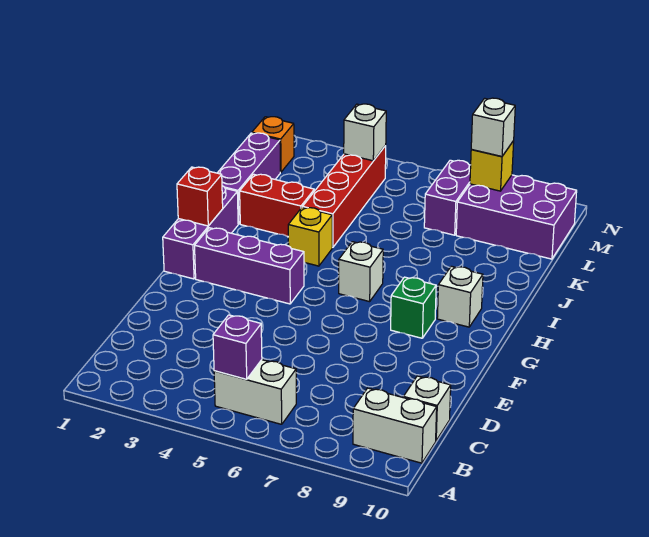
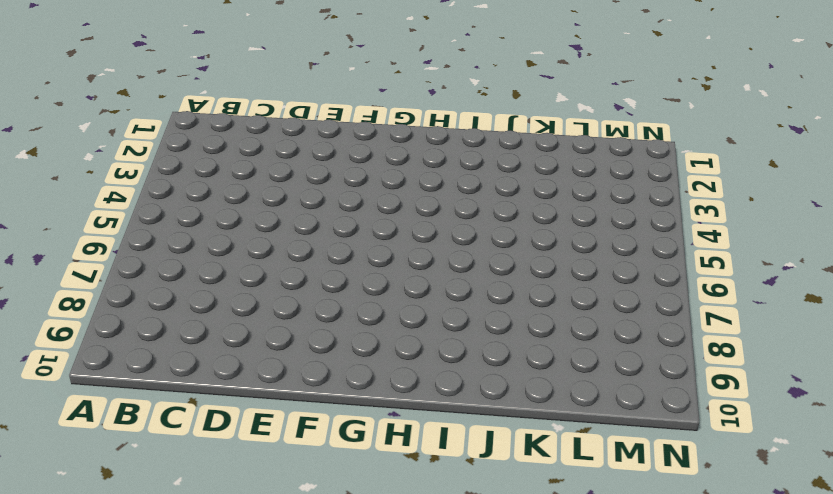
none -> white brick B5:B6 level 1
none -> white brick B9:B10 level 1
none -> white brick C10 level 1

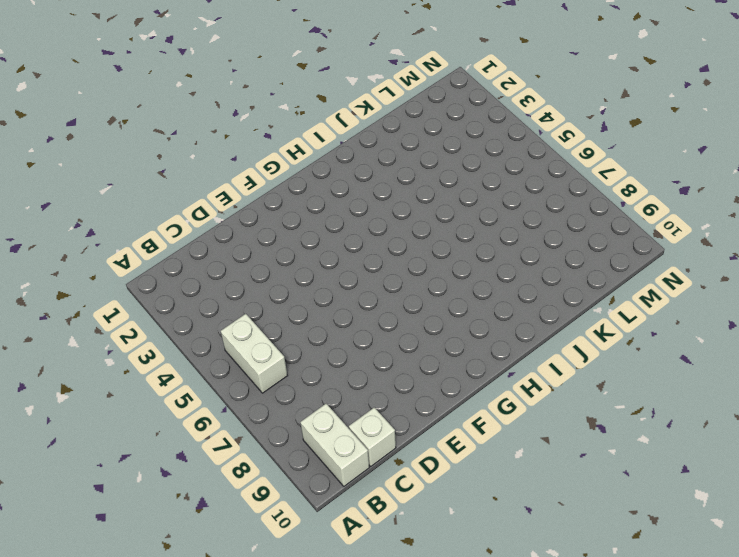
none -> purple brick G1:I1 level 1
none -> purple brick G2:G4 level 1
none -> green brick G8 level 1

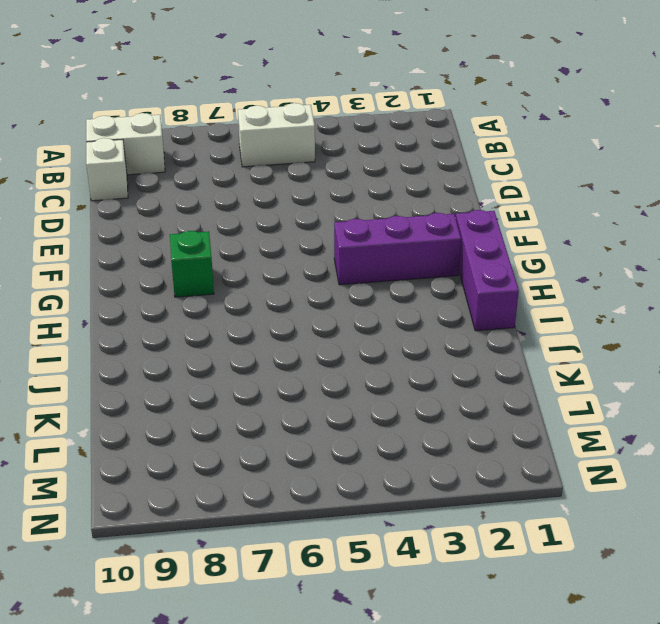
none -> white brick H6 level 1
none -> white brick H9 level 1
none -> yellow brick I4 level 1

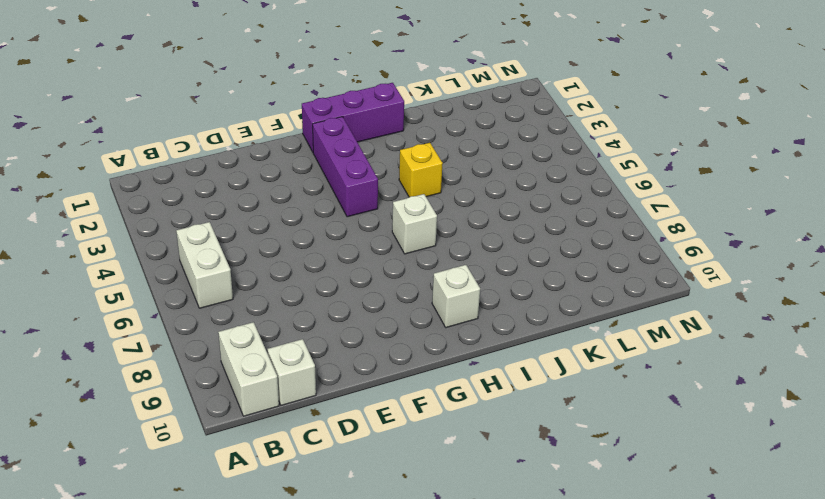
none -> green brick G8 level 1
none -> purple brick J1:L1 level 1
none -> red brick J2:J3 level 1

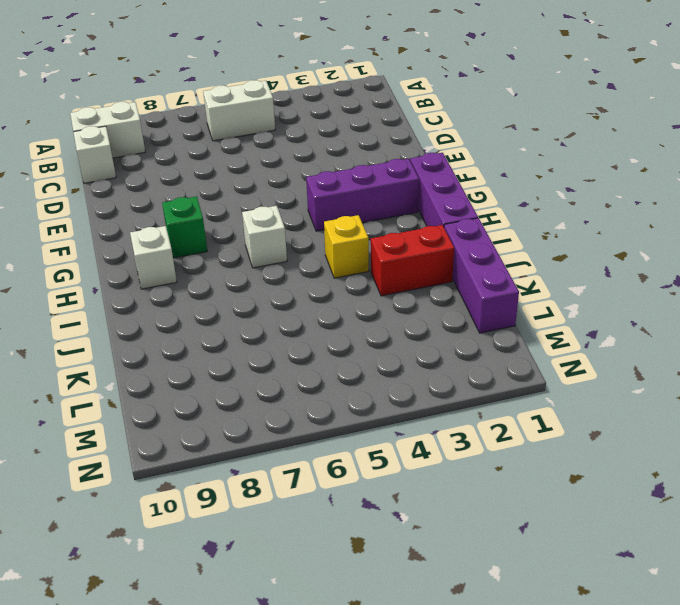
none -> red brick J4:M4 level 1
none -> purple brick L7:M7 level 1
none -> purple brick L8:M10 level 1

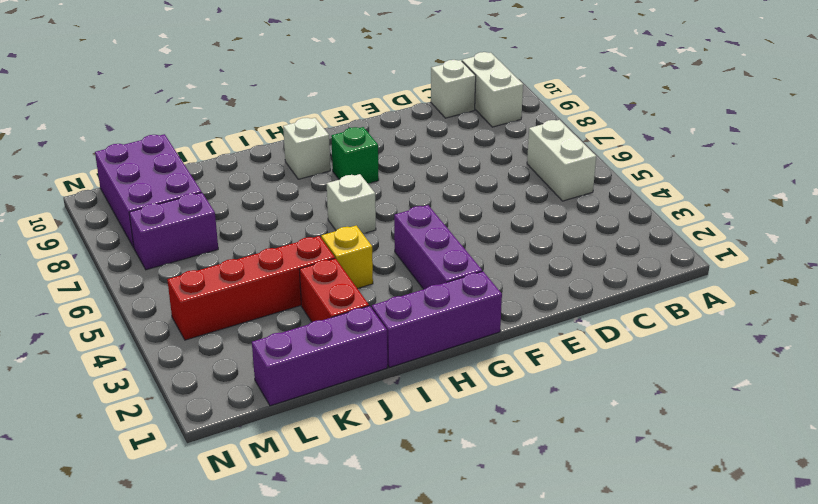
none -> orange brick M1 level 1
none -> purple brick B5 level 2
none -> red brick H1 level 2

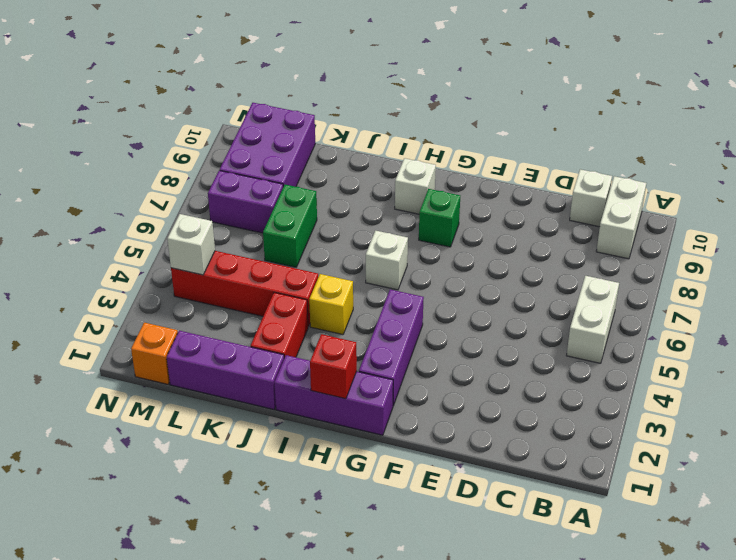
green brick K6:K7 level 1 -> none
none -> purple brick B5 level 2
none -> yellow brick M8 level 2
none -> white brick M8 level 3

